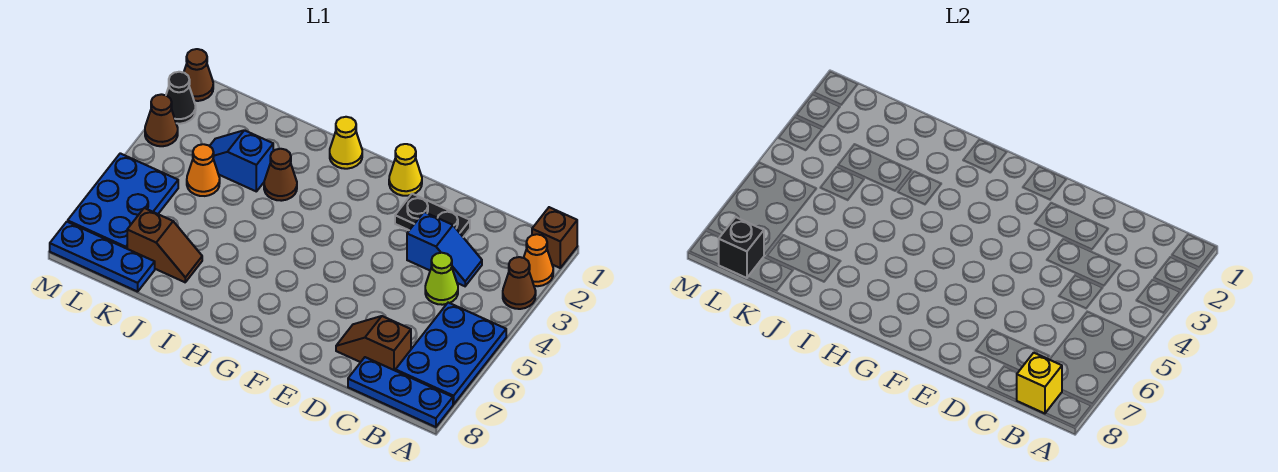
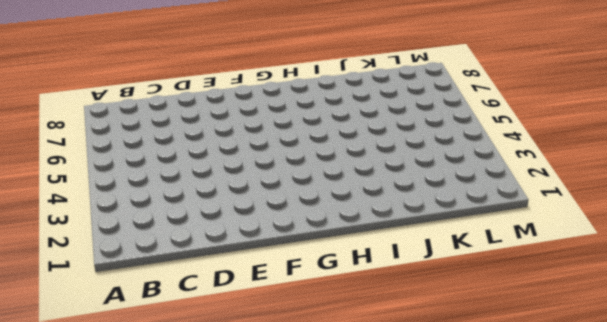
none -> brown brick A1 level 1
none -> orange cone A2 level 1
none -> brown cone A3 level 1

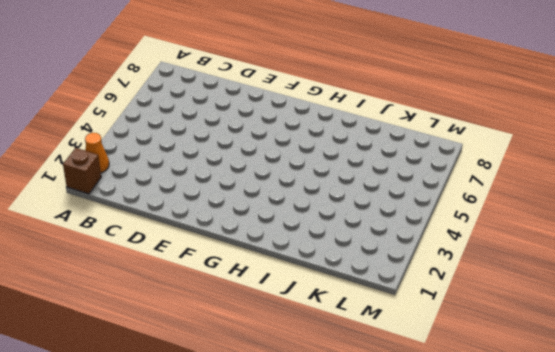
none -> brown cone A3 level 1
none -> blue plate A5:B7 level 1
none -> blue plate A8:C8 level 1

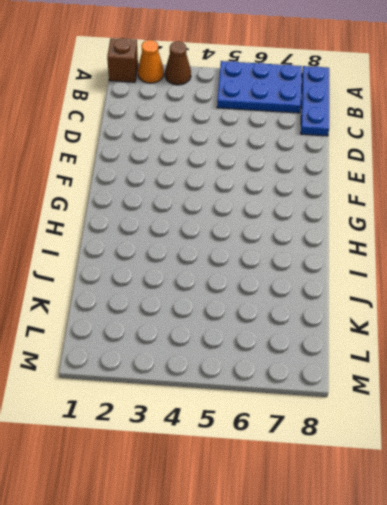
none -> blue slope C3:D3 level 1 top D
none -> lime cone C4 level 1
none -> brown slope C7:D7 level 1 top C

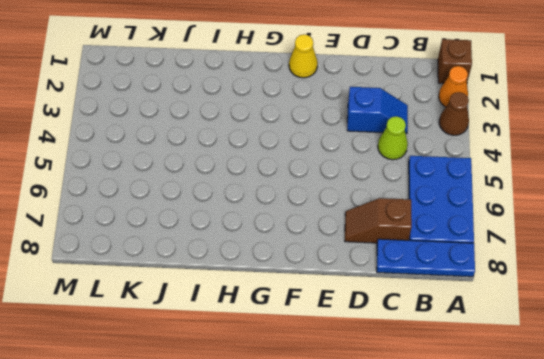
none -> black plate D2:E2 level 1
none -> yellow cone H1 level 1
none -> brown cone I3 level 1

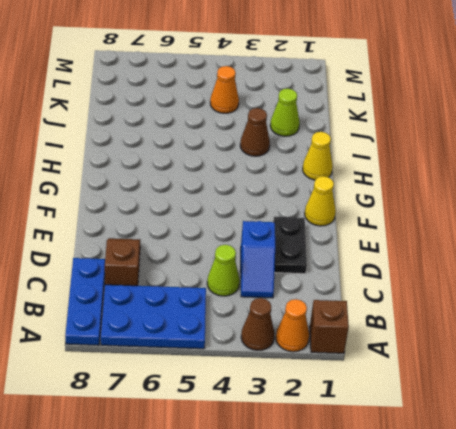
lime cone J2 level 1 -> none
none -> blue slope J3:K3 level 1 top J
none -> brown slope J7:K7 level 1 top K
none -> blue plate K8:M8 level 1

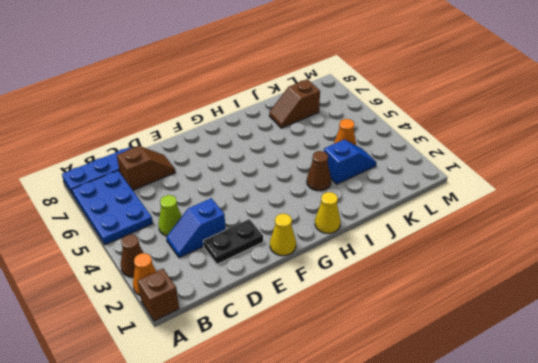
none -> blue plate K8:M8 level 1
none -> blue plate L5:M7 level 1
none -> brown cone M1 level 1

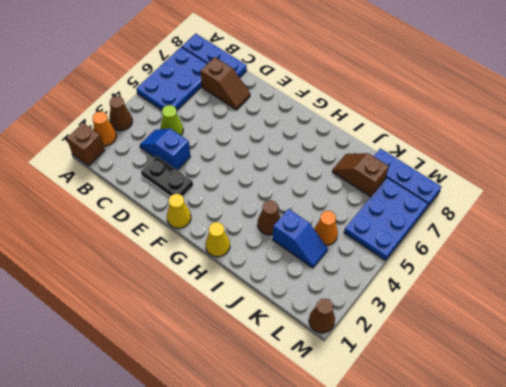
none -> black cone M2 level 1
none -> brown cone M3 level 1
none -> yellow brick B8 level 2

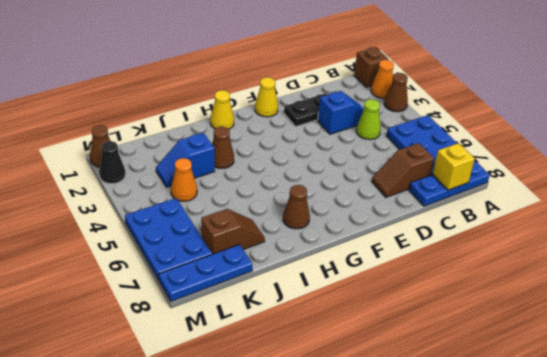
brown cone H7 level 1 -> brown cone M3 level 1
none -> black brick L8 level 2

